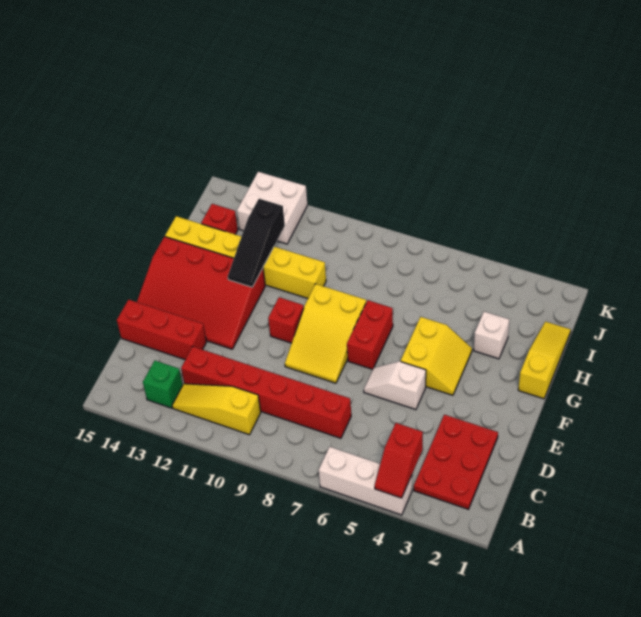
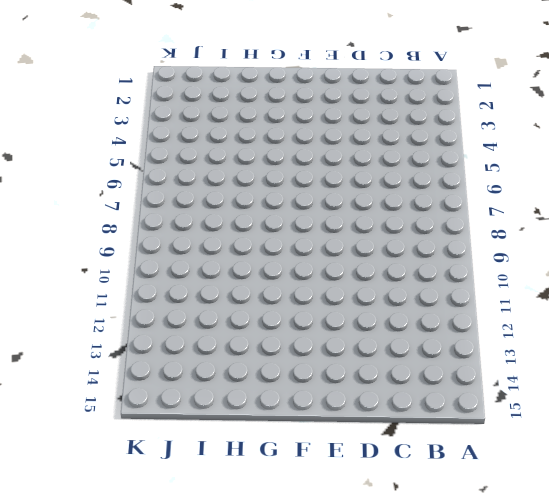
none -> white brick A4:A6 level 1
none -> red plate B2:D3 level 1
none -> yellow slope B10:B12 level 1 top 10

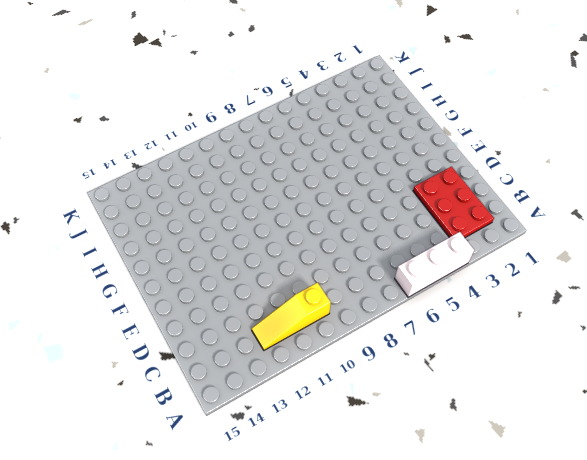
none -> green brick B13 level 1
none -> red brick C7:C12 level 1
none -> red brick D13:D15 level 1

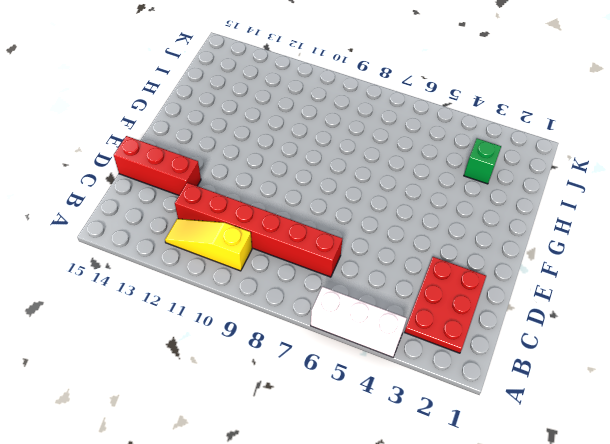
green brick I3 level 1 -> green brick B13 level 1
none -> white slope E5:E6 level 1 top 5
none -> yellow slope E8:G9 level 1 top G
none -> red slope E12:G15 level 1 top G

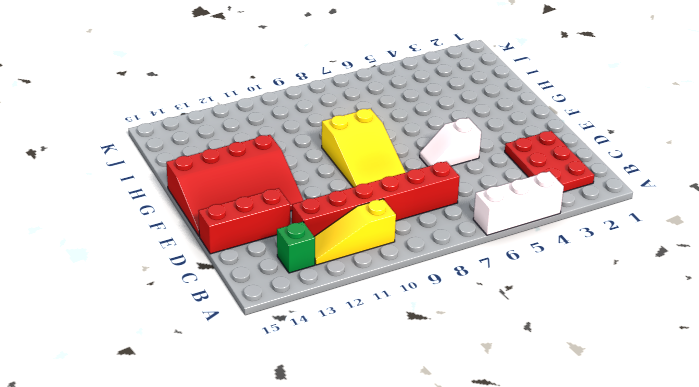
none -> yellow slope F4:G5 level 1 top 5
none -> red brick F7:G7 level 1
none -> red brick F10 level 1

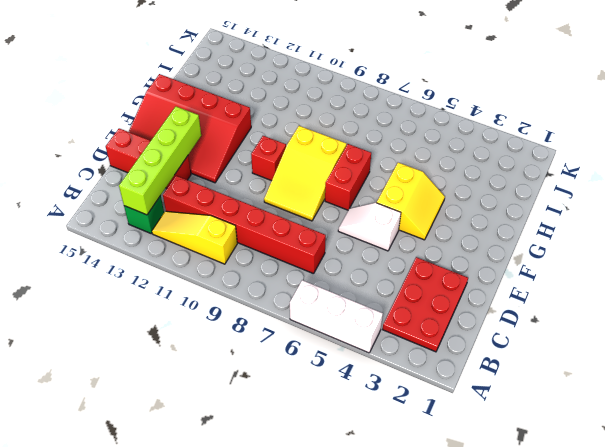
lime brick B13:E13 level 2 -> none
none -> yellow slope G1:I1 level 1 top G
none -> white brick H3 level 1
none -> yellow brick H10:H15 level 1

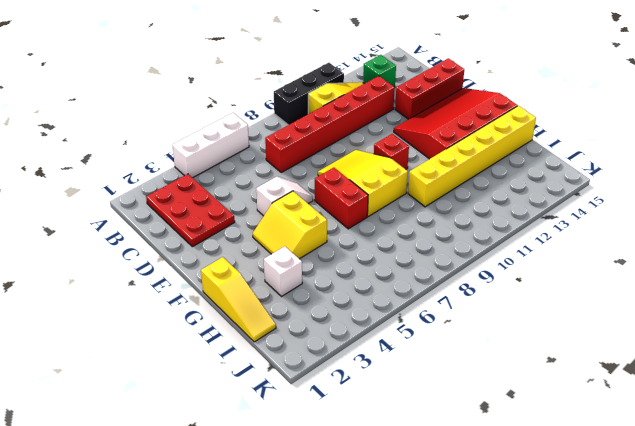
black brick A9:A11 level 1 -> none
none -> red brick I14 level 1
none -> white brick J12:K13 level 1
none -> red slope A4:B4 level 2 top B

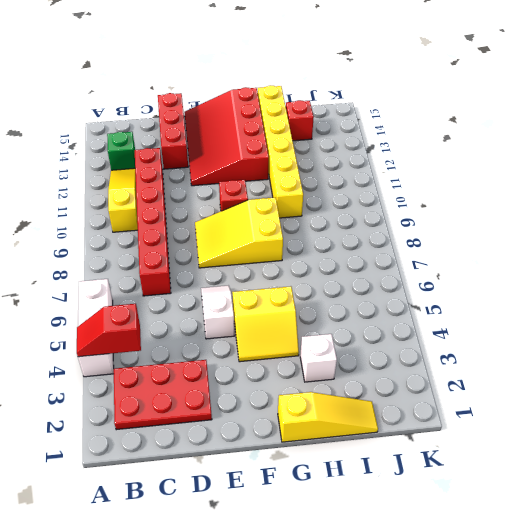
none -> red brick F7:G7 level 1
none -> white brick J12:K13 level 1
none -> black slope G12:I12 level 2 top I

